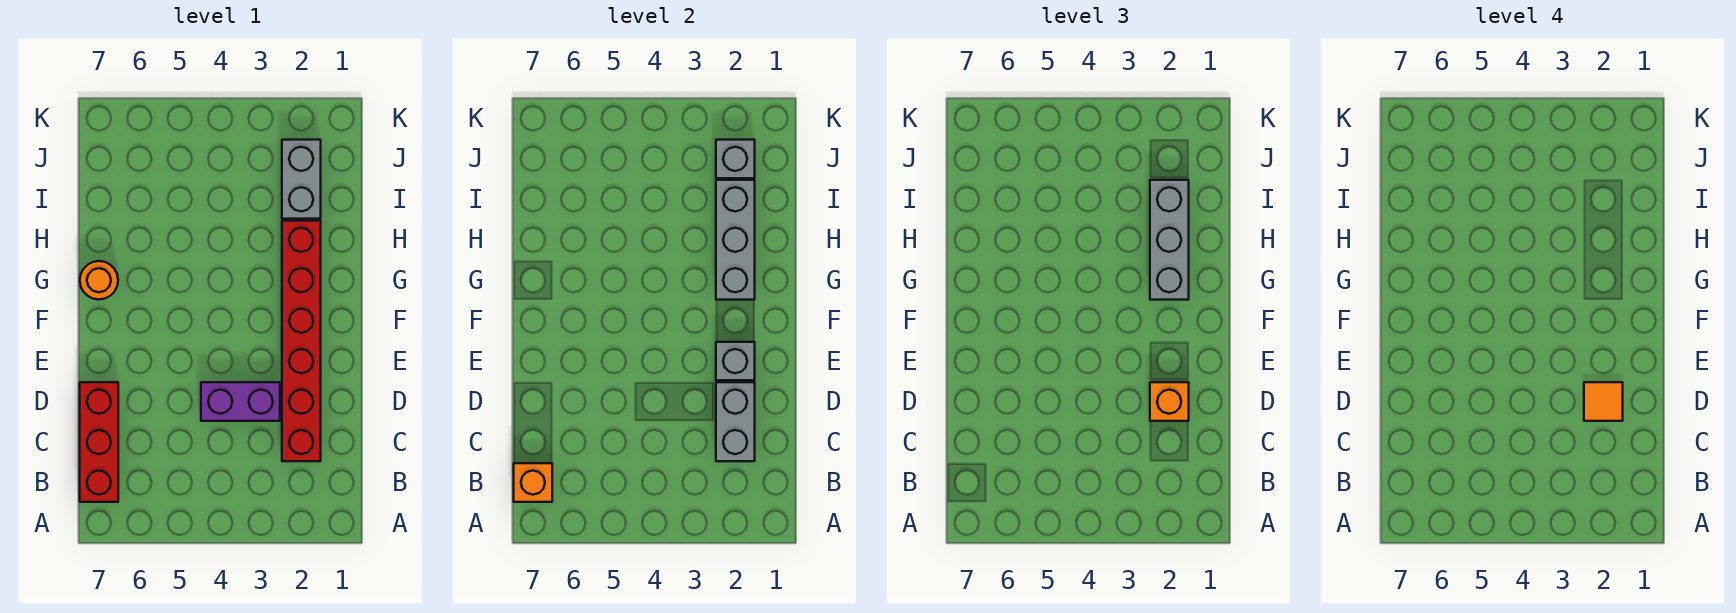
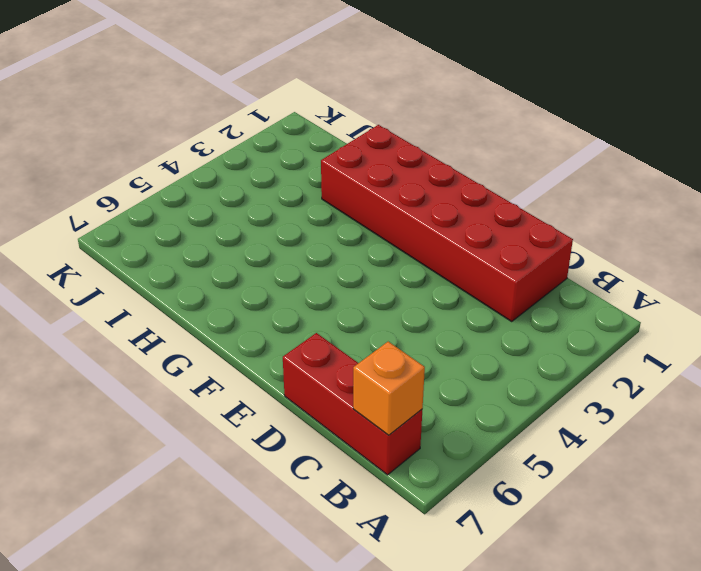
red brick C1:H2 level 1 -> red brick C2:H2 level 1
none -> purple brick D3:D4 level 1
none -> orange round brick G7 level 1
none -> grey brick I2:J2 level 1

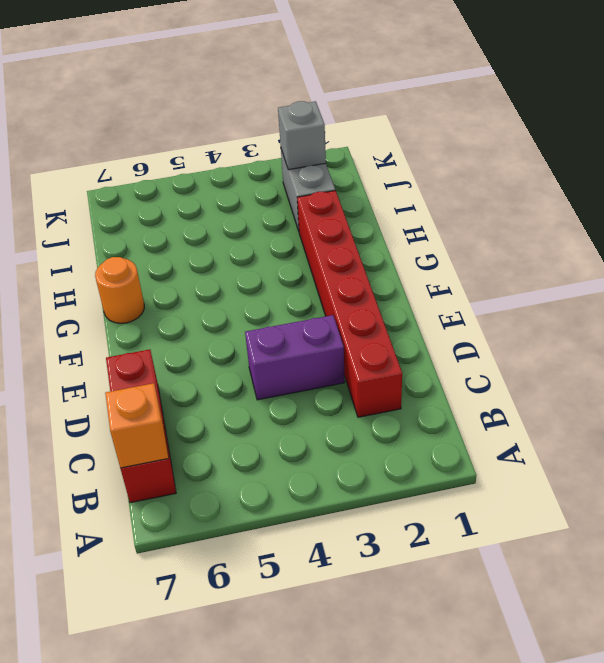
none -> grey brick C2:D2 level 2
none -> grey brick E2 level 2
none -> grey brick G2:I2 level 2

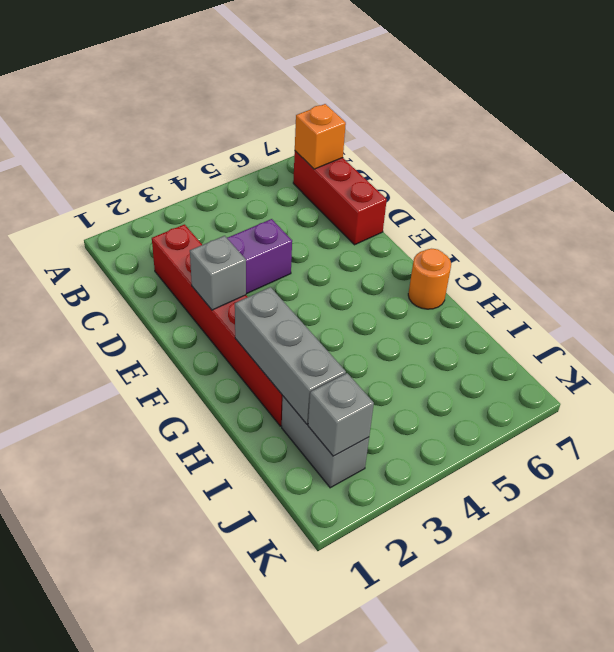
none -> grey brick C2:D2 level 2
none -> orange brick D2 level 3
none -> grey brick G2:I2 level 3

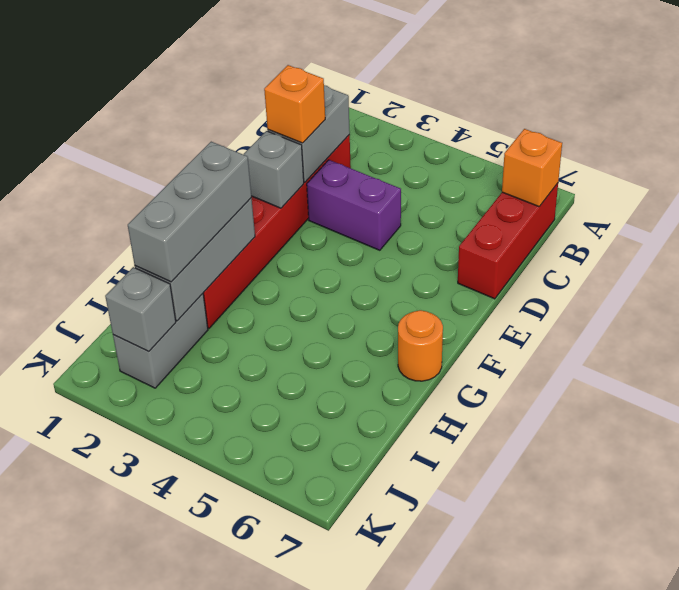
none -> orange tile D2 level 4

